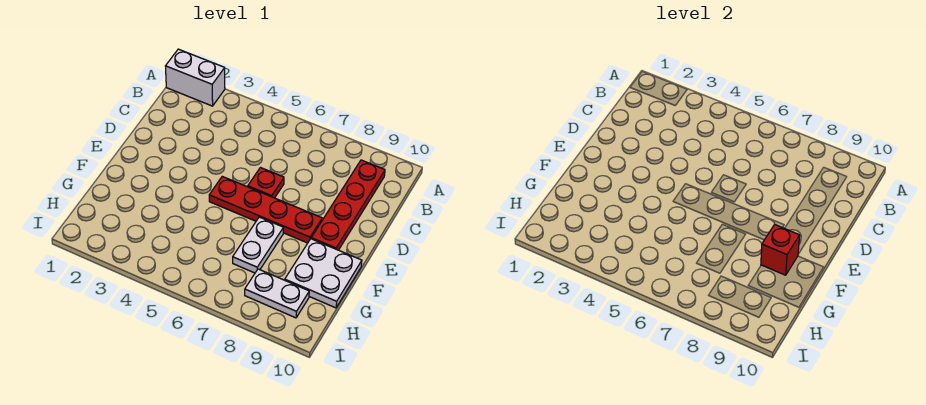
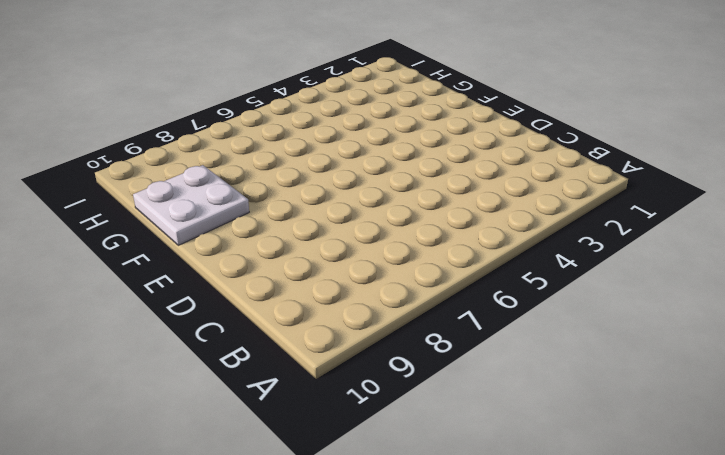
none -> white brick A1:A2 level 1
none -> red plate B9:E9 level 1

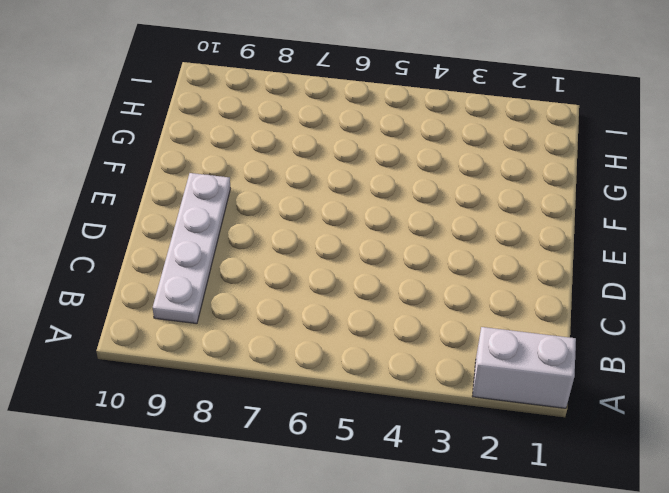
white plate B9:E9 level 1 -> red plate B9:E9 level 1
none -> red plate D6 level 1
none -> red plate E5:E8 level 1

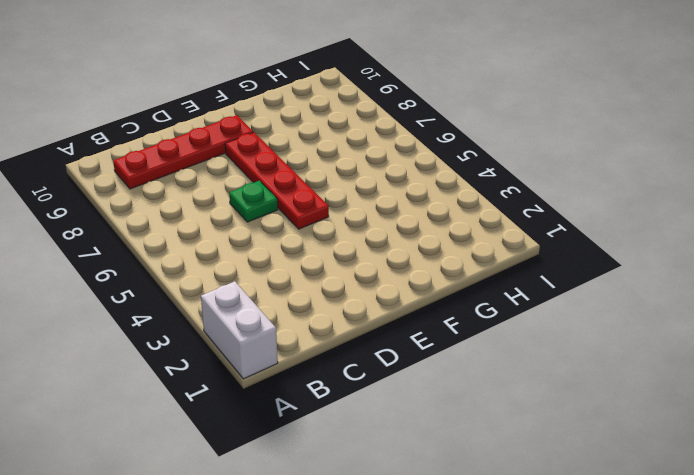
green plate D6 level 1 -> red plate D6 level 1
none -> white plate F7:G7 level 1
none -> white plate F9:G10 level 1

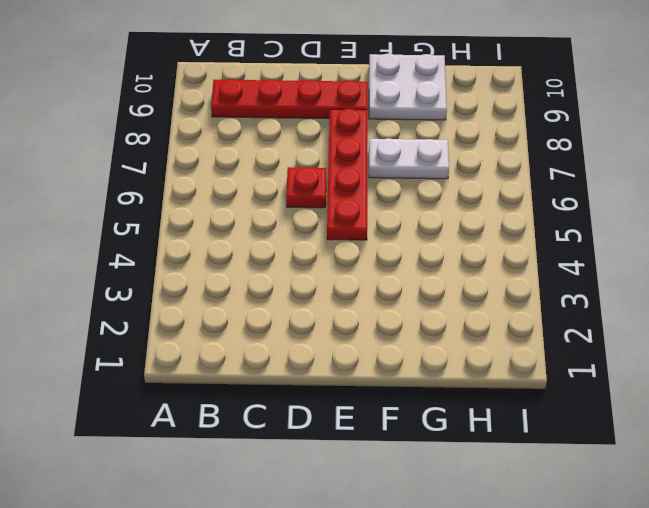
none -> white brick A1:A2 level 1
none -> white plate H8:H9 level 1

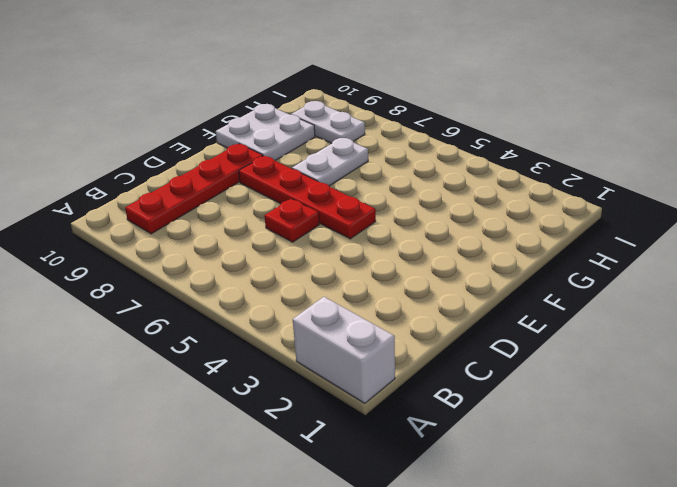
none -> red brick F9 level 2

